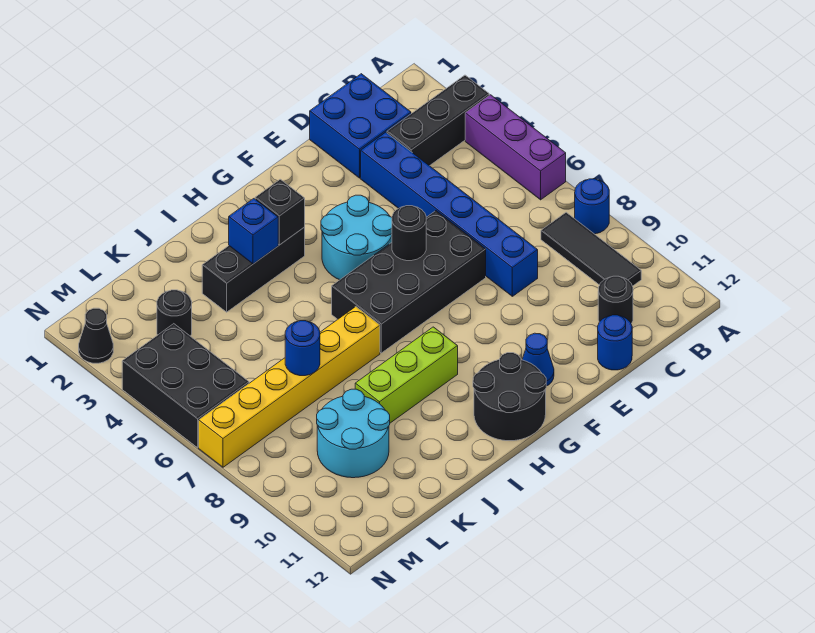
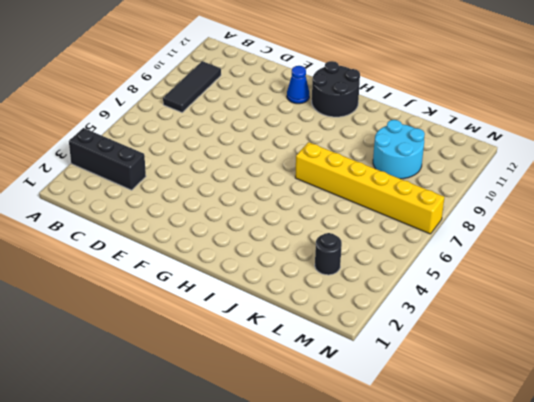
none -> purple brick A4:A6 level 1
none -> blue round brick A8 level 1
none -> blue brick C1:D2 level 1

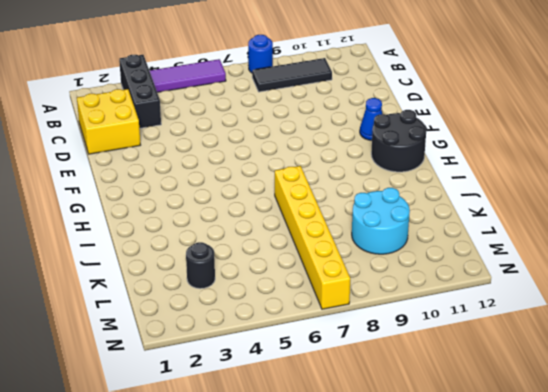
purple tile A4:A6 level 1 -> purple brick A4:A6 level 1
yellow brick C1:D2 level 1 -> blue brick C1:D2 level 1
none -> black round brick C11 level 1
none -> blue brick D3:D8 level 1
none -> blue round brick D12 level 1

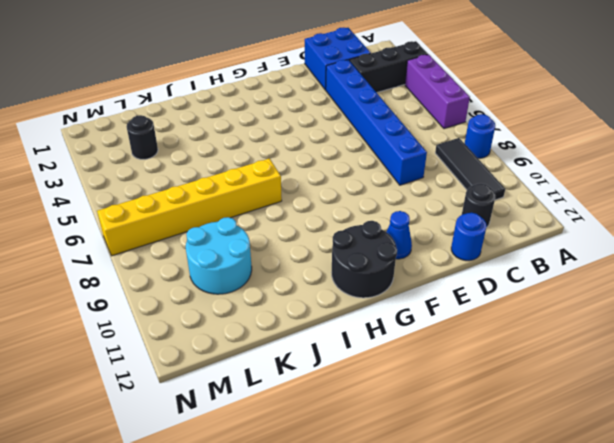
none -> black brick E6:H7 level 1
none -> cyan round brick F4:G5 level 1
none -> black brick H3:J3 level 1

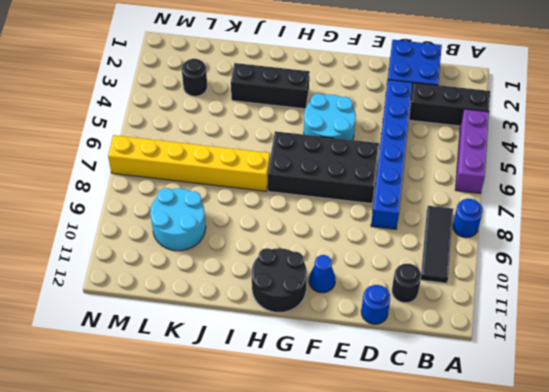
none -> lime brick H9:J9 level 1
none -> black brick M4:N6 level 1
none -> black cone N2 level 1

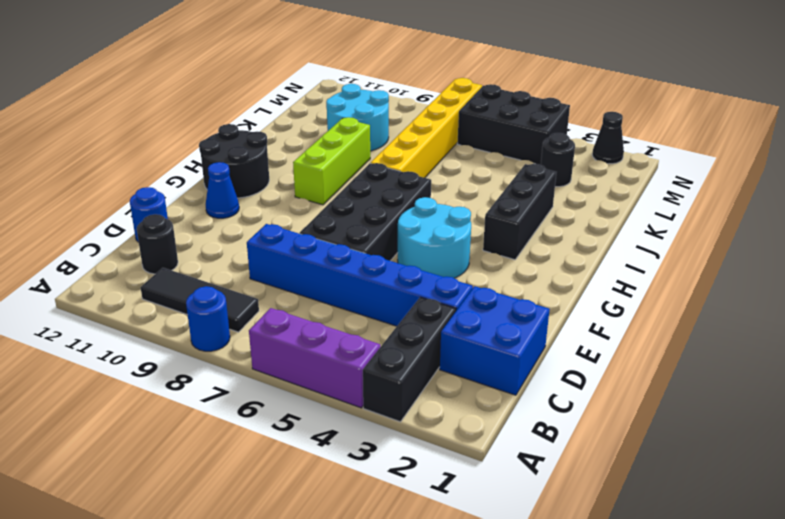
none -> black round brick F6 level 2
none -> black brick H3 level 2
none -> blue brick I3 level 2

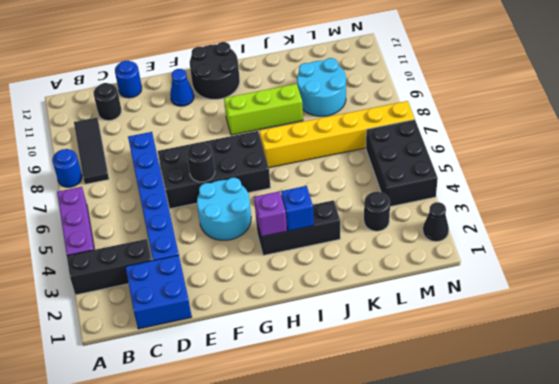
purple brick H3 level 2 -> black brick H3 level 2
none -> blue round brick K7 level 2

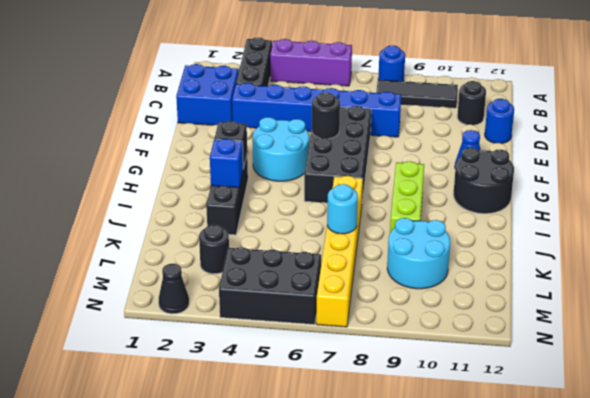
cyan round brick K7 level 2 -> blue round brick K7 level 2

